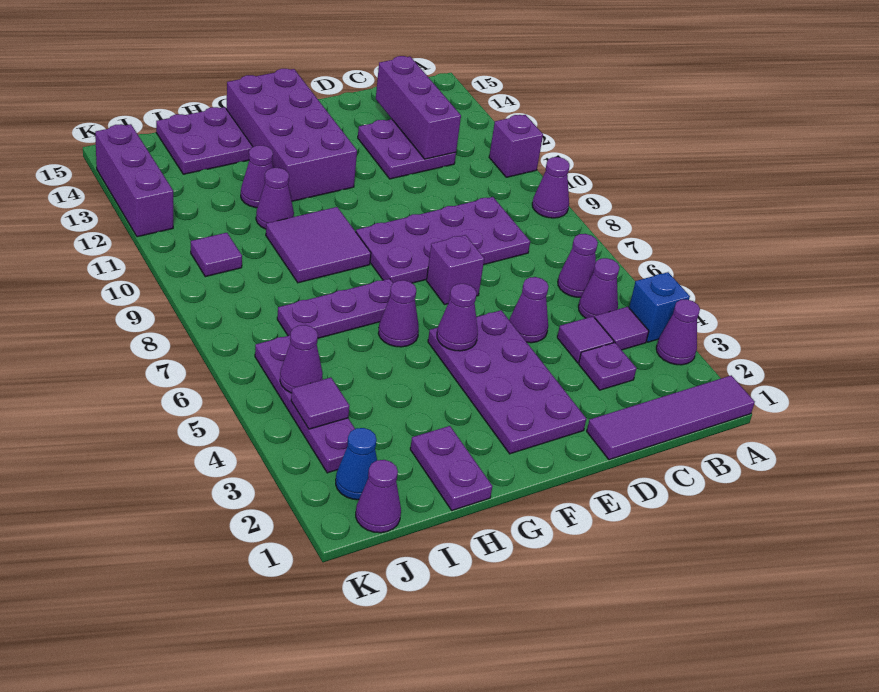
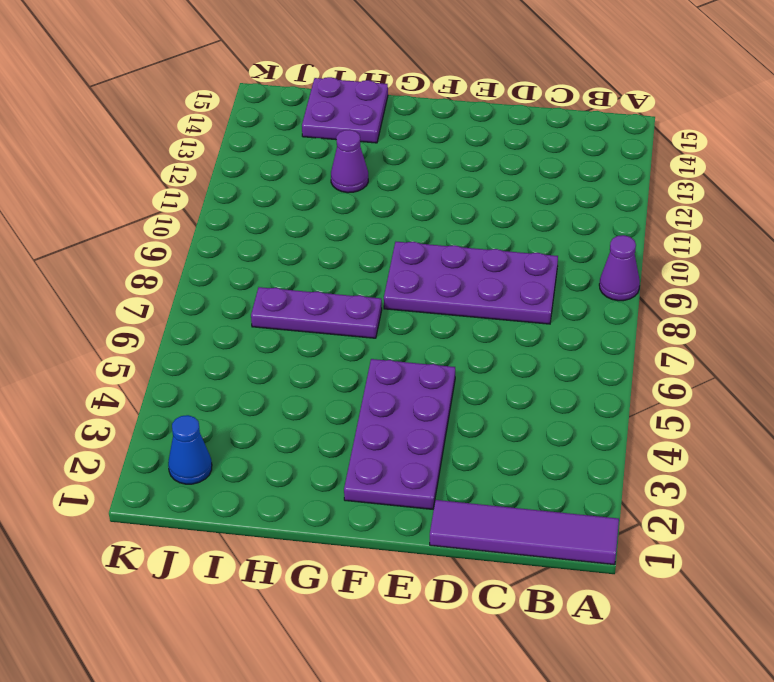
none -> purple cone A3 level 1
none -> blue brick A4 level 1
none -> purple brick A11 level 1
none -> purple tile B4 level 1

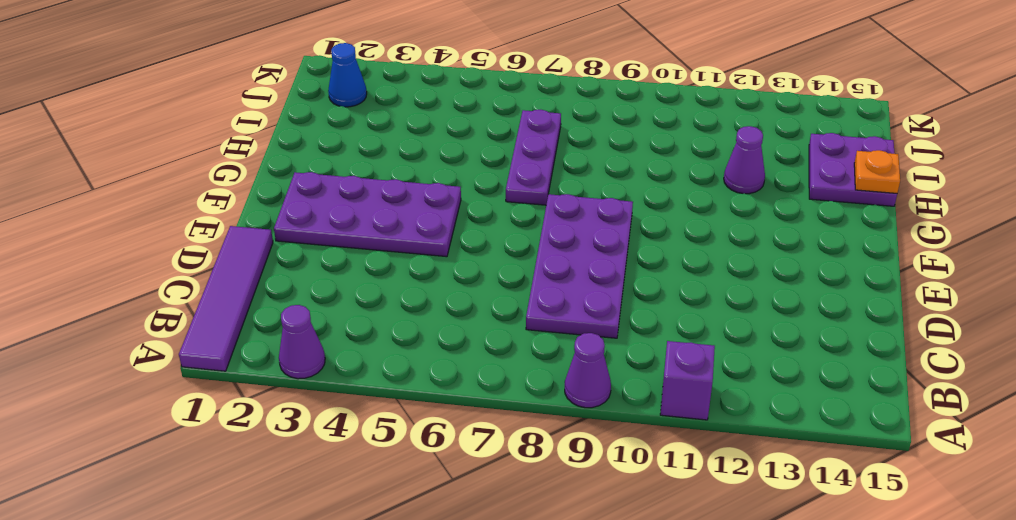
orange plate H15 level 2 -> none
none -> blue brick A4 level 1
none -> purple tile B4 level 1
none -> purple cone B5 level 1
none -> purple cone B6 level 1

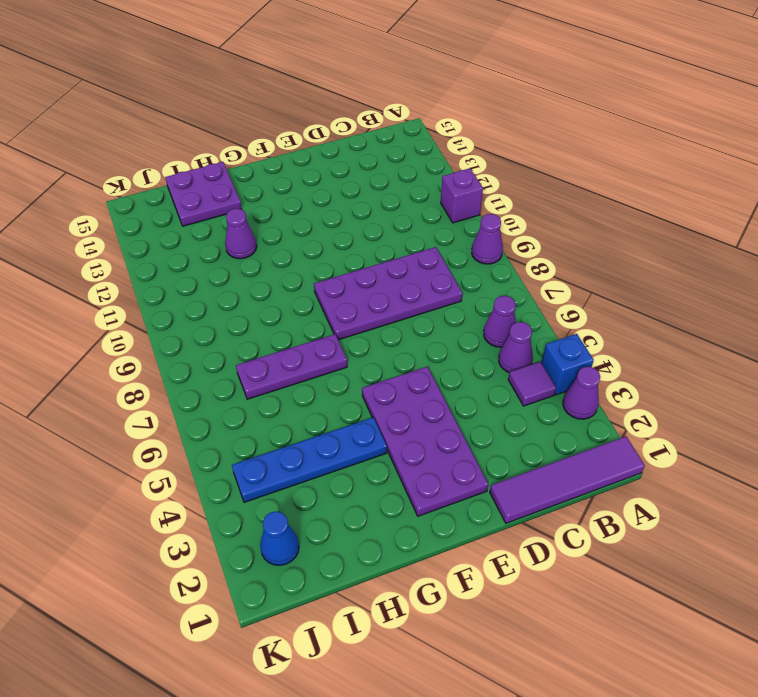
blue plate G4:J4 level 1 -> purple plate J3:J6 level 1
none -> purple plate C3 level 1
none -> purple tile C4 level 1
none -> purple plate C12:D13 level 1
none -> purple cone D5 level 1

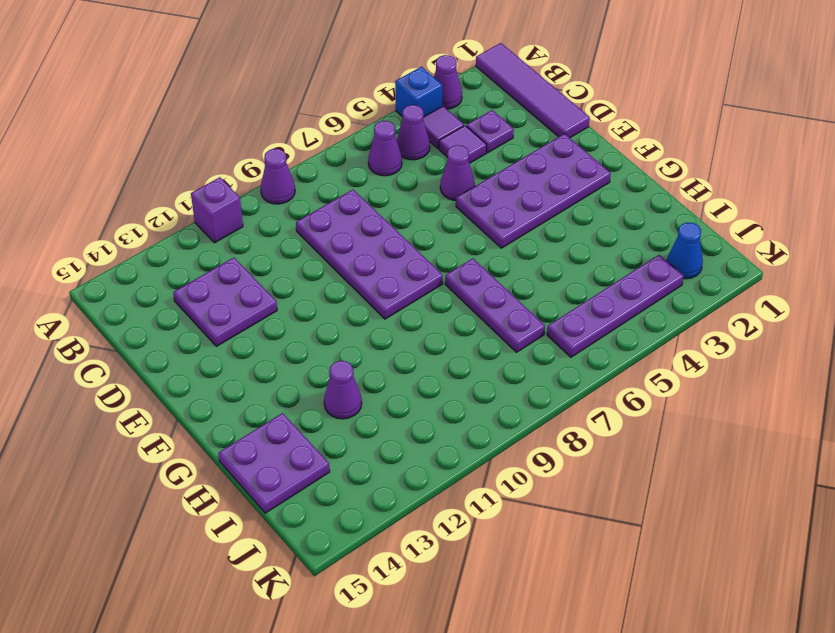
none -> purple brick E7 level 1
none -> purple brick F12:G15 level 1
none -> purple cone G6 level 1
none -> purple tile G9:H10 level 1

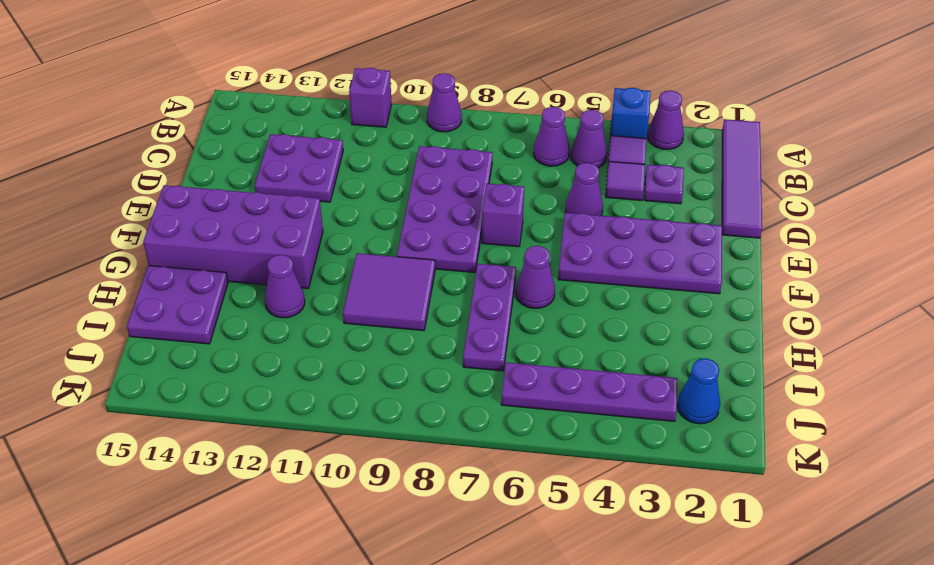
none -> purple plate H1:H2 level 1
none -> purple cone H11 level 1
none -> purple cone J1 level 1
none -> purple tile J10 level 1

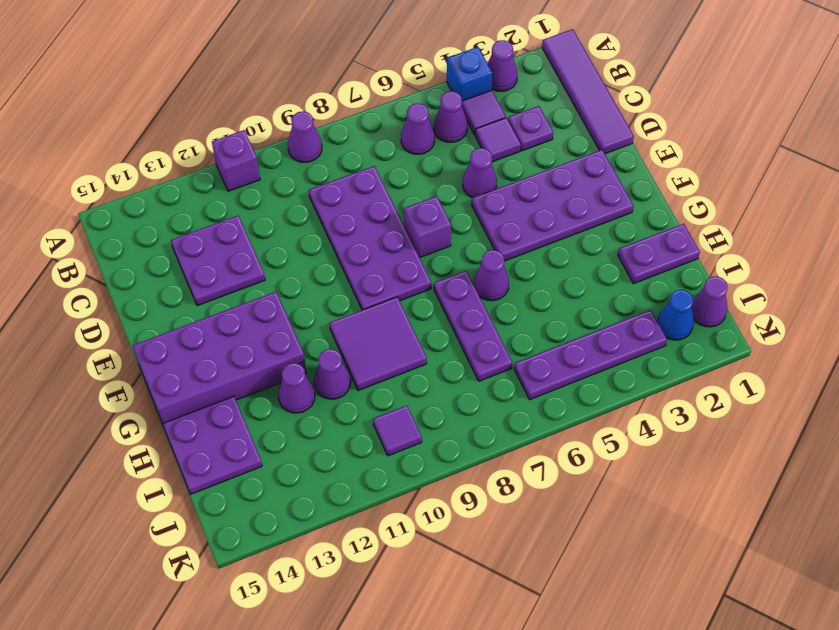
none -> purple brick K12:K14 level 1
none -> purple brick C12:C14 level 2
none -> purple cone F5 level 2
none -> purple tile J4 level 2

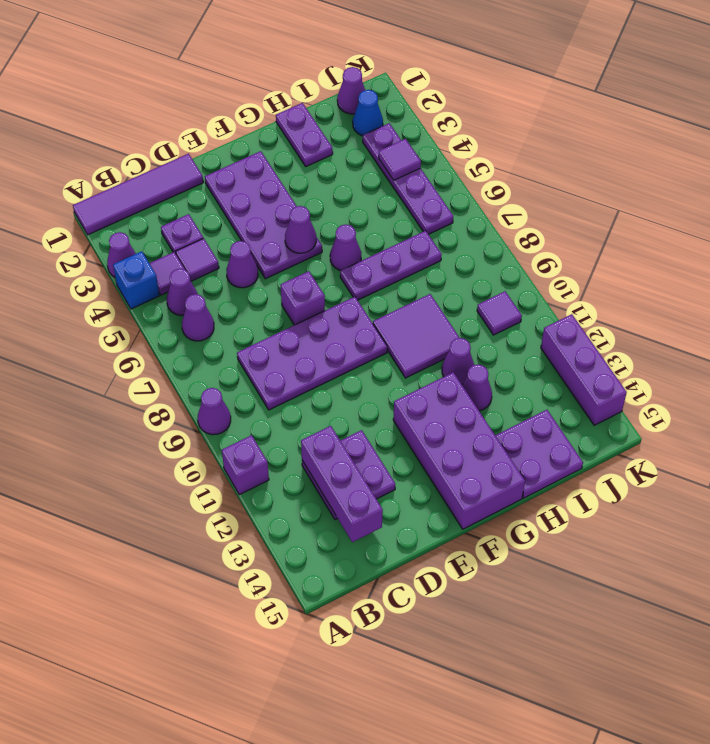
none -> purple cone J5 level 2

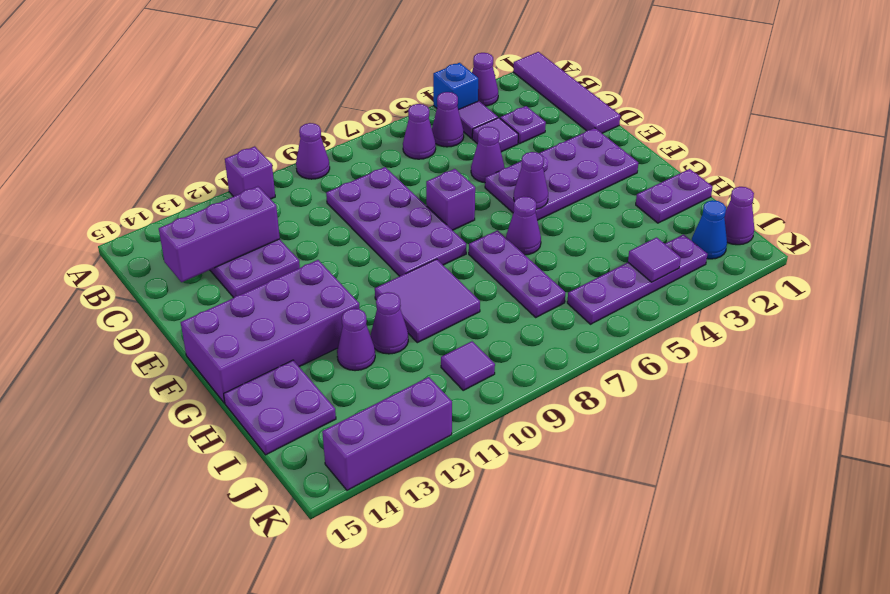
none -> purple cone J5 level 2

